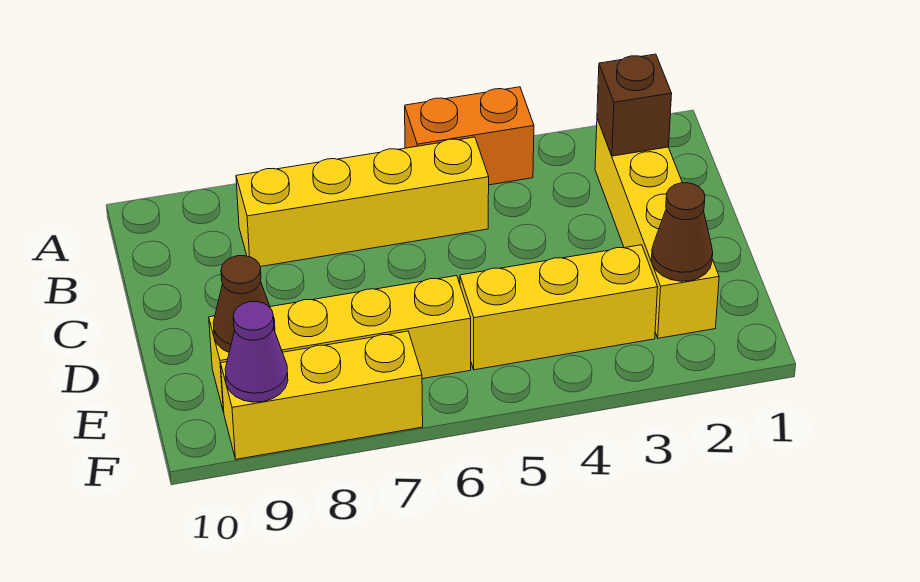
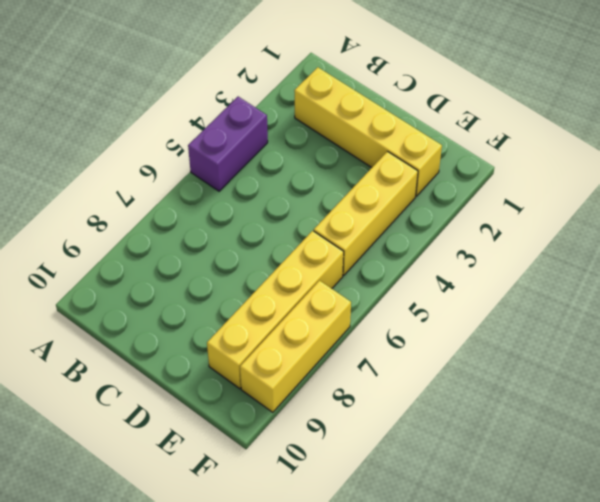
purple brick A4:A5 level 1 -> orange brick A4:A5 level 1
none -> yellow brick B5:B8 level 1
none -> brown brick B2 level 2

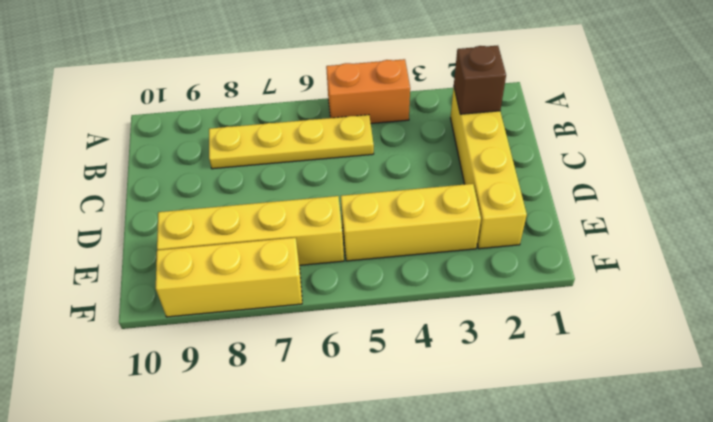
yellow plate B5:B8 level 1 -> yellow brick B5:B8 level 1
none -> brown cone E2 level 2
none -> brown cone E9 level 2

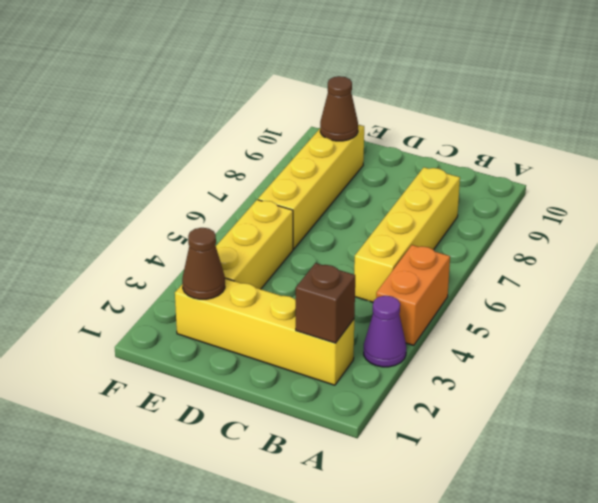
purple cone A3 level 1 -> purple cone F9 level 2
none -> yellow brick F7:F9 level 1

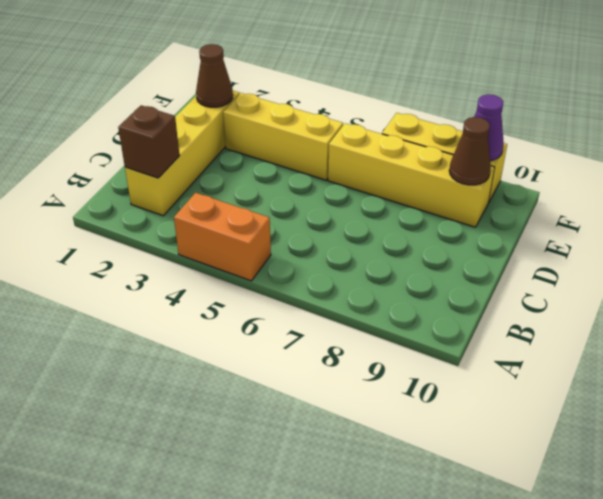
none -> yellow brick B5:B8 level 1

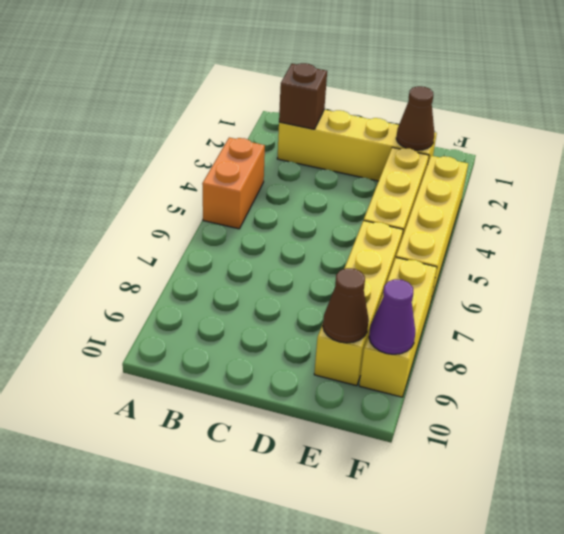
yellow brick F3:F6 level 1 -> yellow brick B5:B8 level 1

